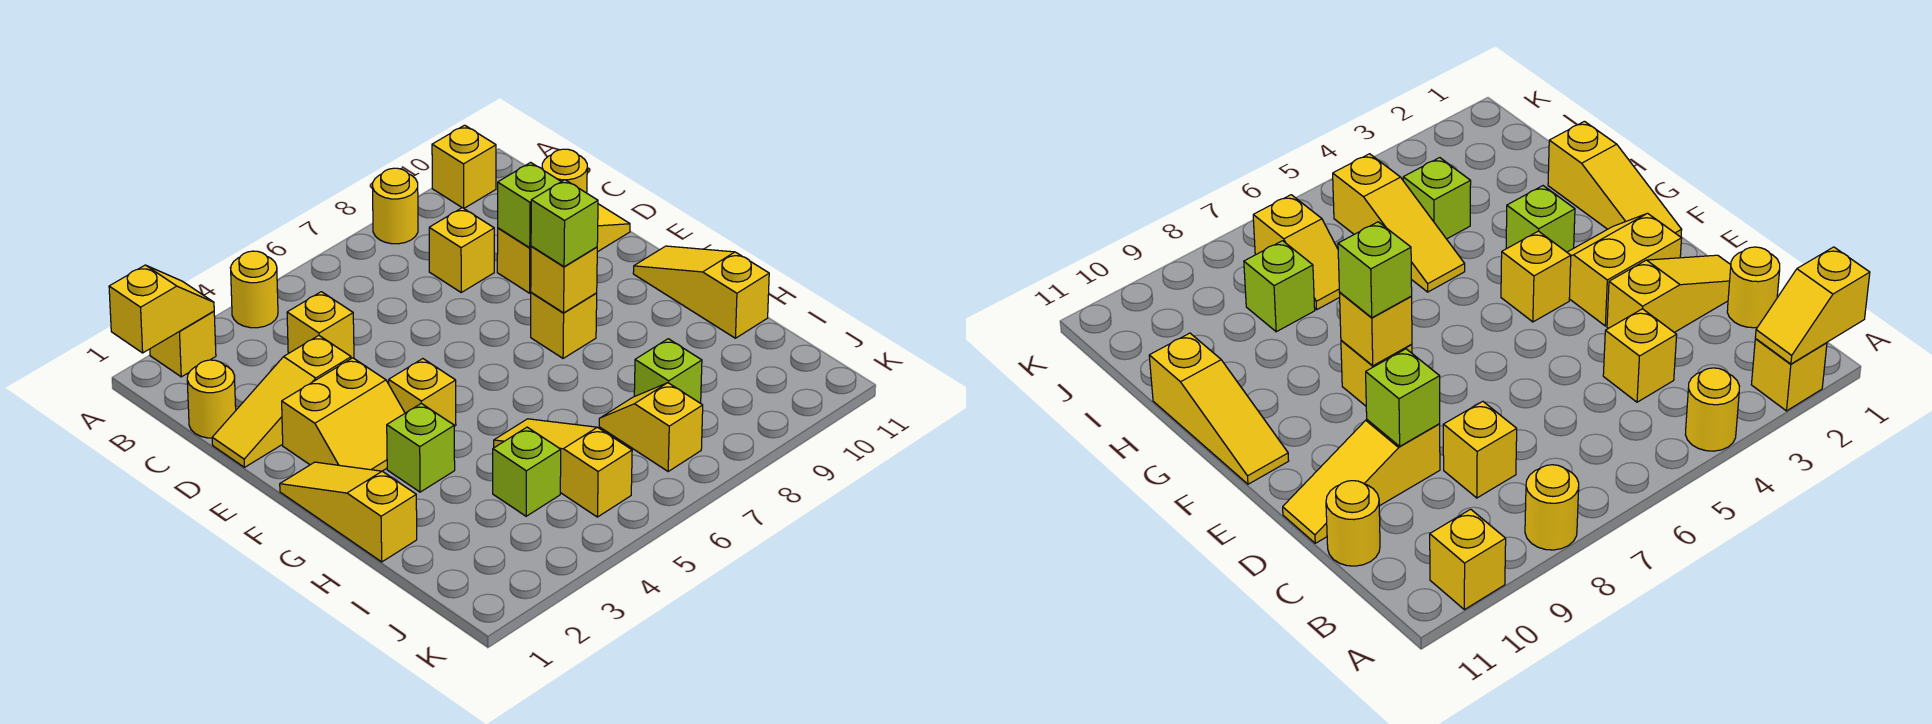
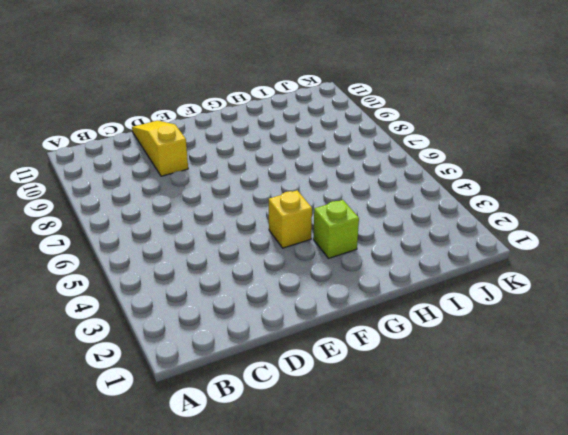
none -> yellow brick A2 level 1
none -> yellow round brick A4 level 1
none -> yellow round brick A8 level 1

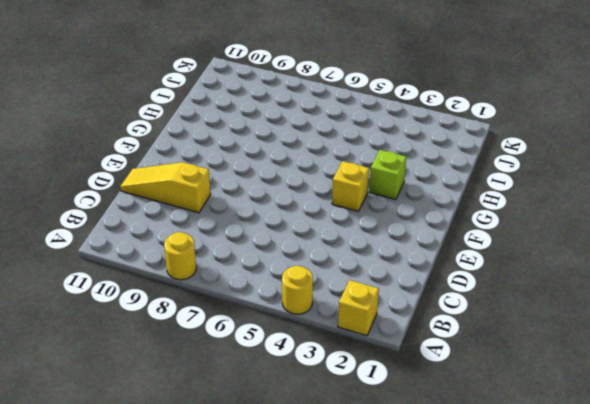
none -> yellow brick A10 level 1
none -> yellow round brick C1 level 1
none -> yellow brick C4 level 1

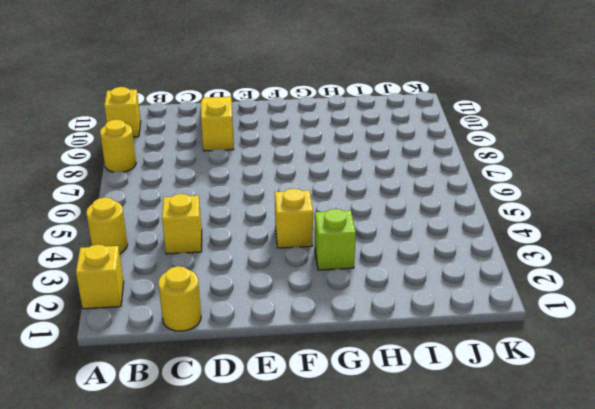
none -> yellow brick C8 level 1
none -> yellow round brick C11 level 1
none -> yellow slope D1:D3 level 1 top 3

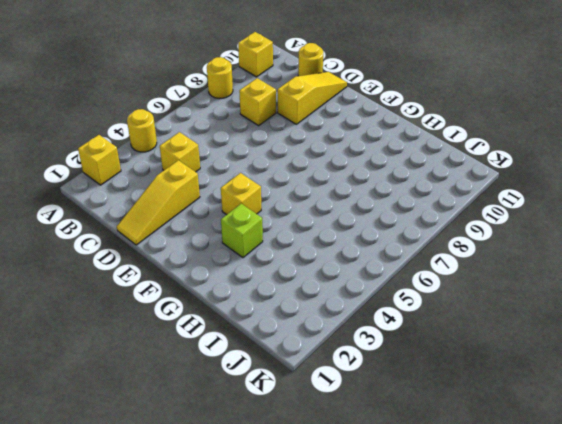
none -> yellow round brick C1 level 1
none -> yellow slope E2:F3 level 1 top E
none -> yellow slope F1:H1 level 1 top H

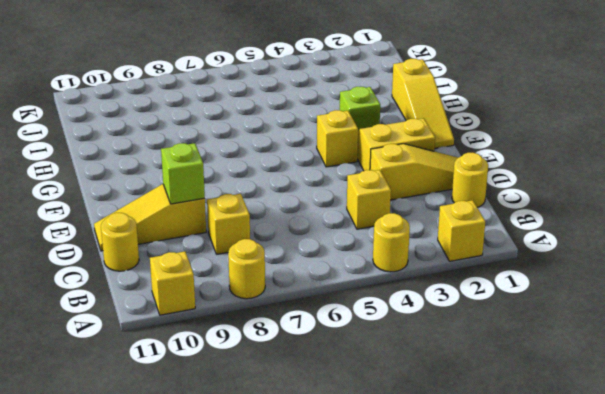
none -> yellow brick F8 level 1
none -> yellow slope F11:H11 level 1 top H
none -> yellow slope H5:J5 level 1 top J

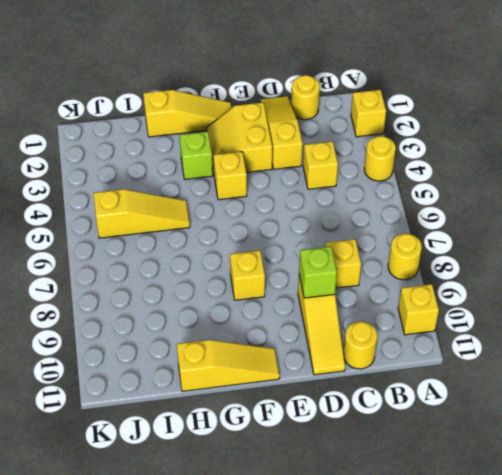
none -> lime brick I4 level 1
none -> yellow slope I7:J7 level 1 top J
none -> lime brick I8 level 1

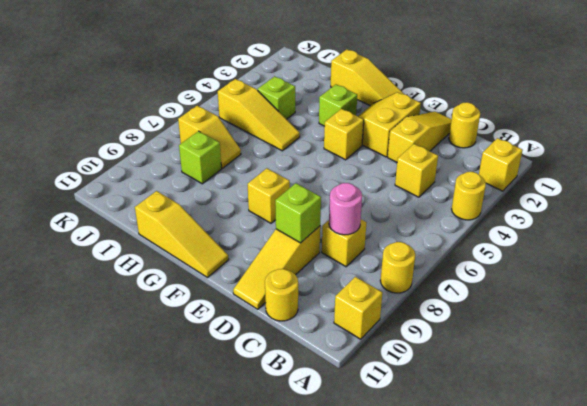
pink round brick C8 level 2 -> none
none -> yellow slope A1:A2 level 2 top 1
none -> yellow brick F8 level 2
none -> lime brick F8 level 3

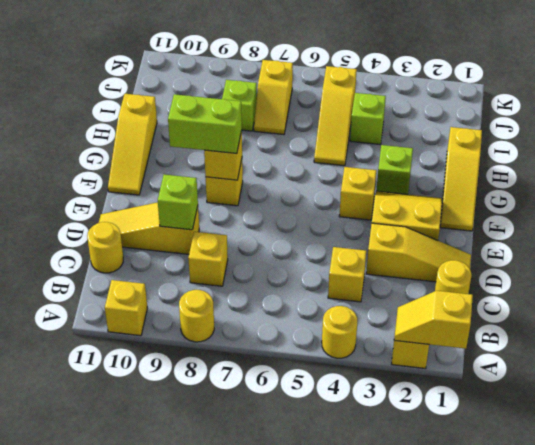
lime brick F8:F9 level 3 -> lime brick F8 level 3

